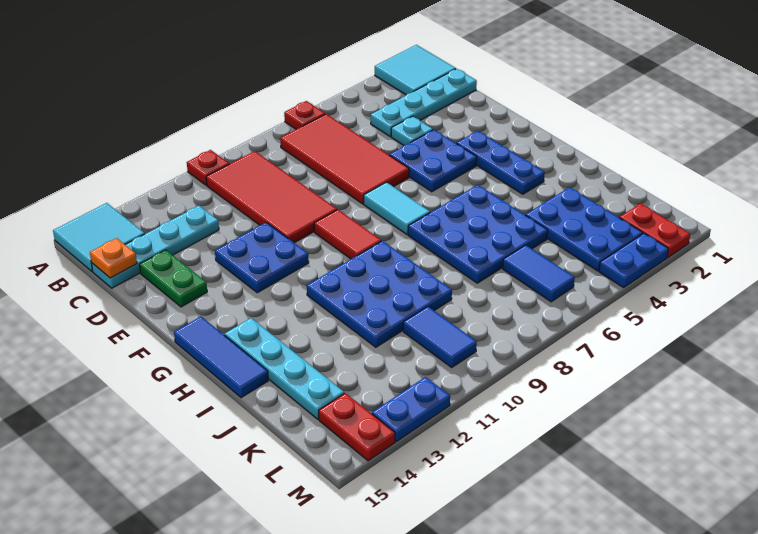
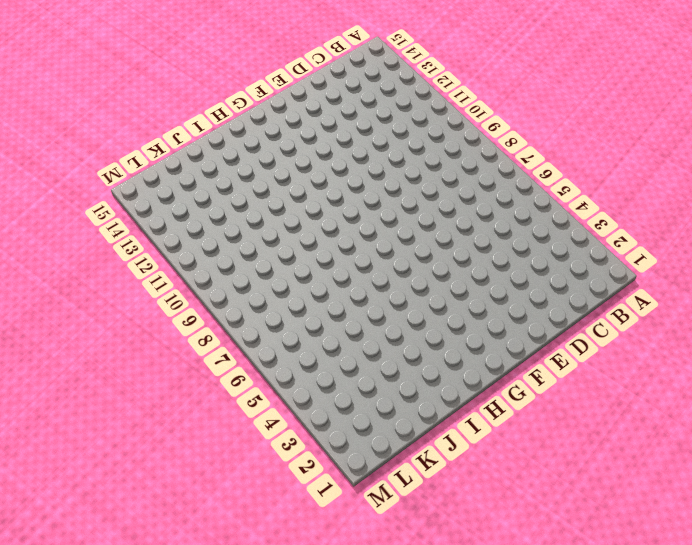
none -> cyan tile A1:B2 level 1
none -> red plate A6 level 1
none -> red plate A10 level 1

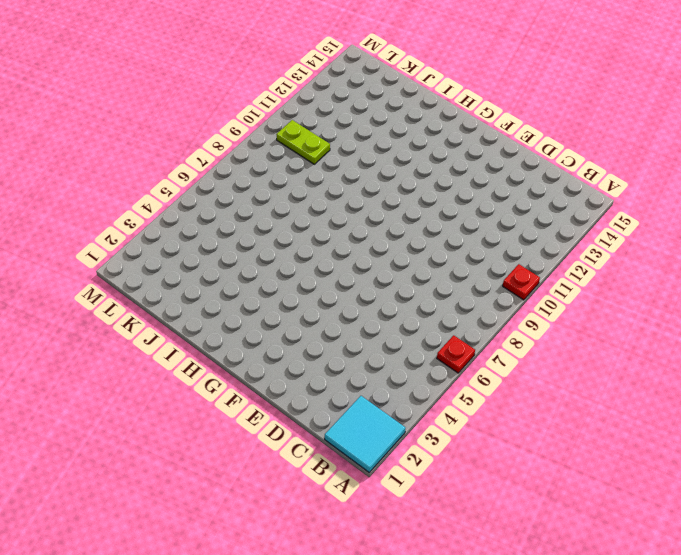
lime plate K10:L10 level 1 -> blue tile K10:L10 level 1
none -> cyan tile A14:B15 level 1
none -> red tile B6:E7 level 1
none -> red tile B9:E10 level 1

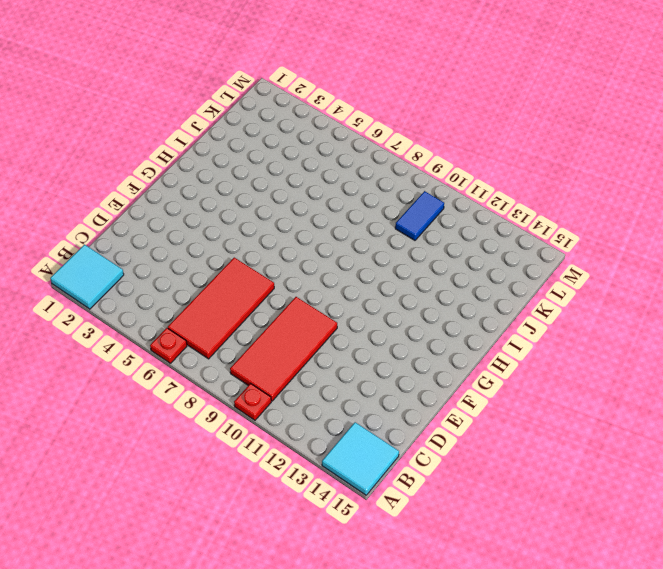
none -> cyan plate C1:C4 level 1
none -> cyan plate C12:C15 level 1
none -> cyan plate D4 level 1

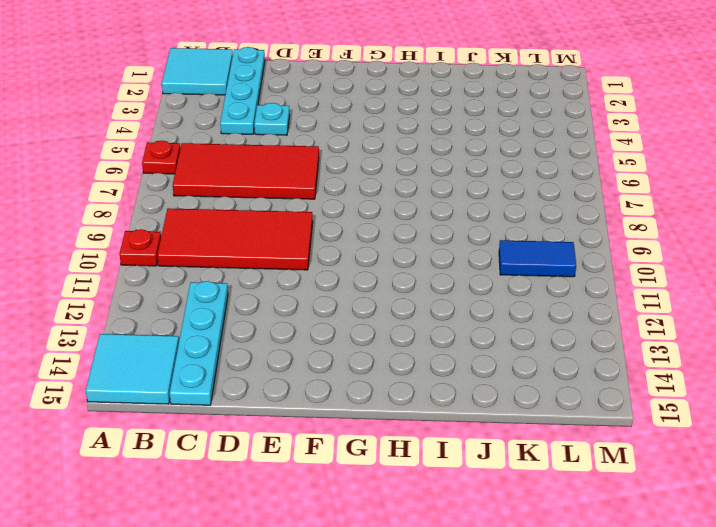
none -> green plate D14:E14 level 1
none -> blue plate E4:F5 level 1
none -> blue plate E11:F12 level 1

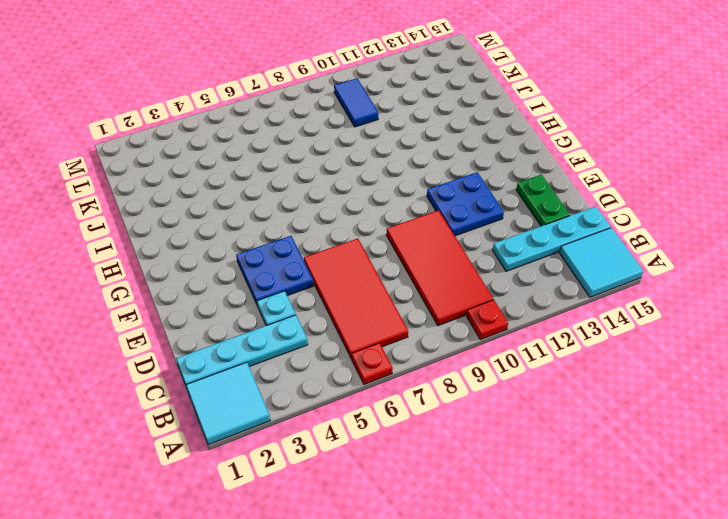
none -> blue plate F3:H3 level 1
none -> cyan tile F7:G7 level 1
none -> red tile F9:G9 level 1

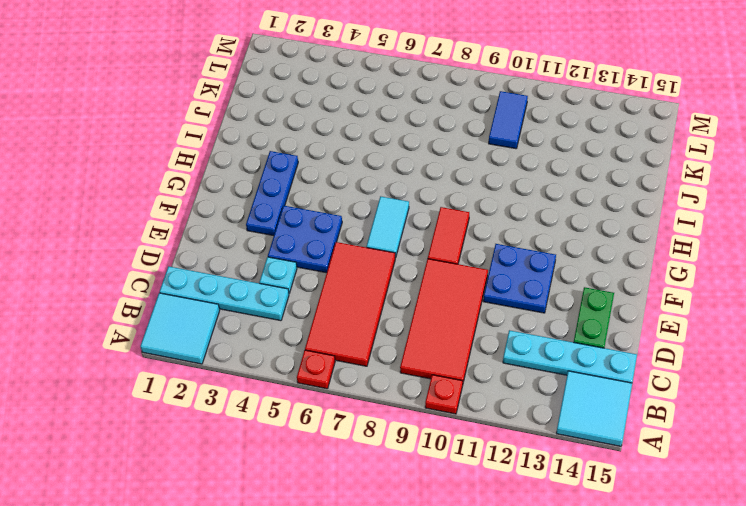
none -> blue tile G15:I15 level 1
none -> blue plate H5:J7 level 1
none -> blue plate H9:J11 level 1

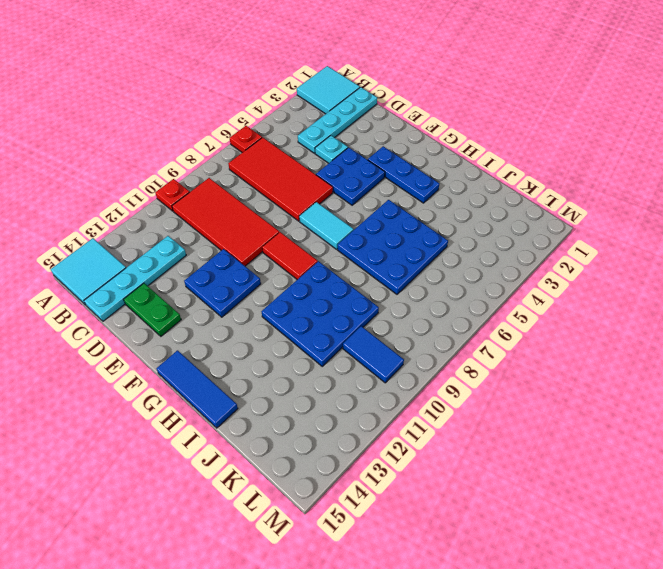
none -> cyan plate H14:K14 level 1
none -> blue plate J3:L4 level 1
none -> blue tile K6:L6 level 1

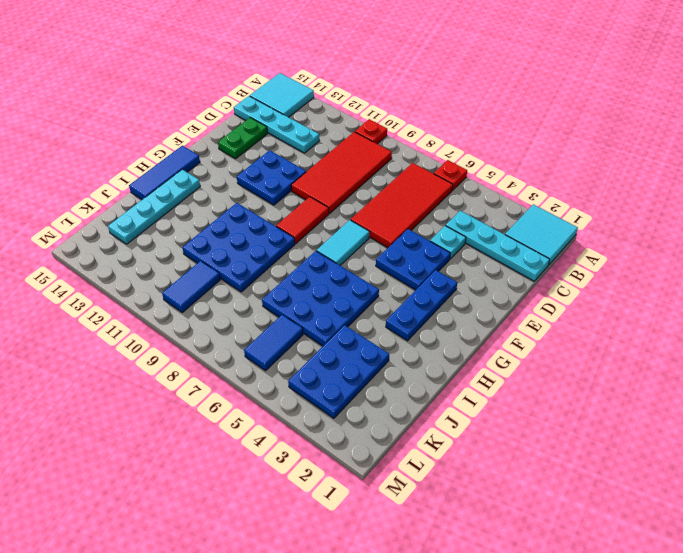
none -> red plate L2:M2 level 1
none -> red plate L14:M14 level 1
none -> blue plate M3:M4 level 1

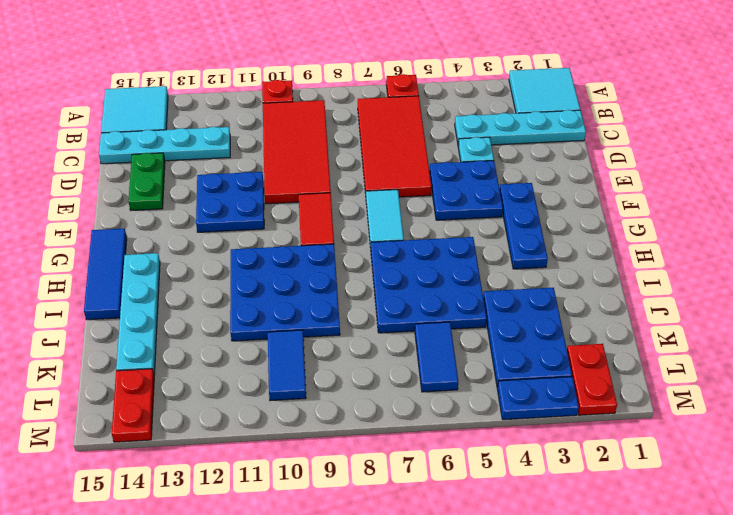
none -> blue plate M12:M13 level 1
none -> orange plate C15 level 2

